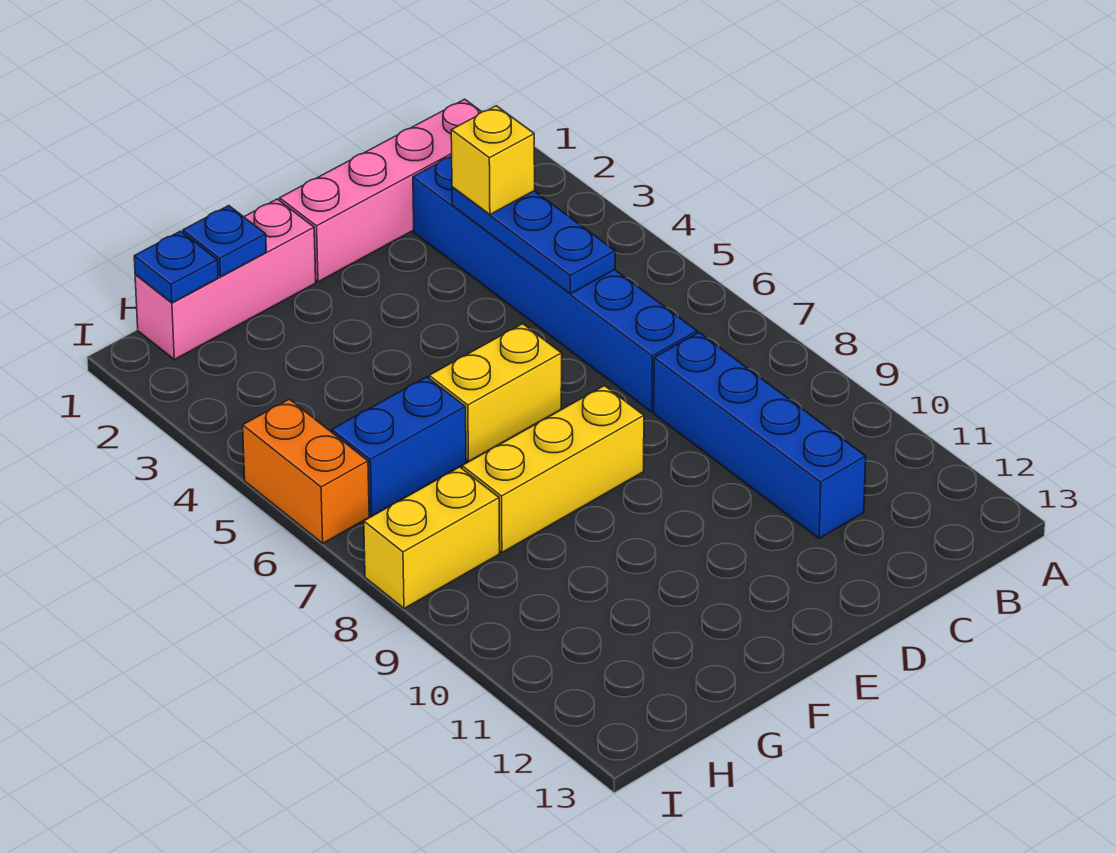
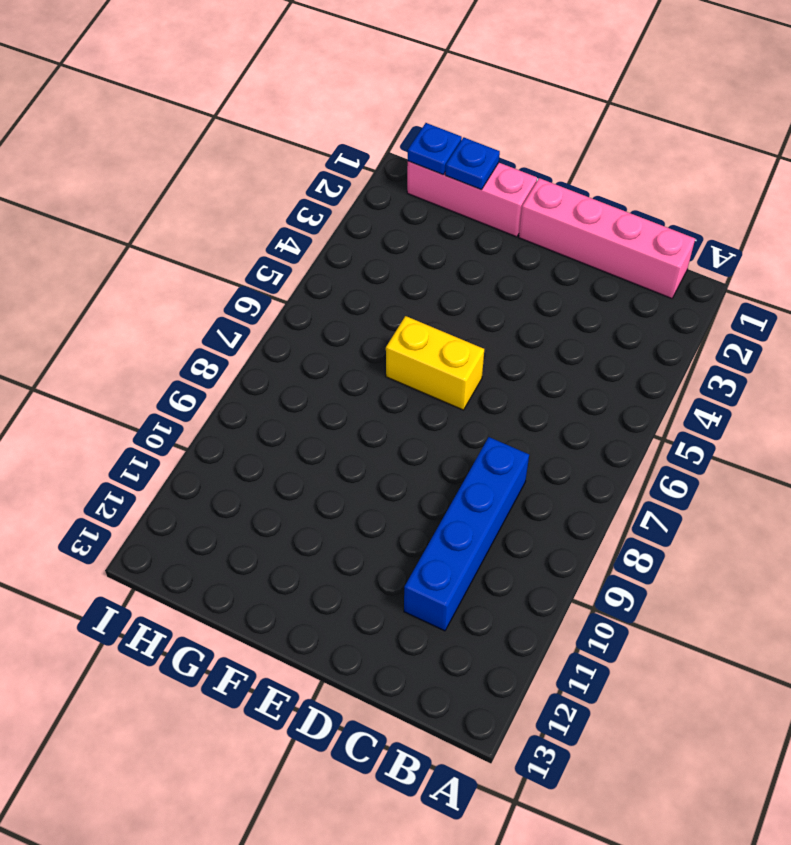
none -> blue brick C2:C7 level 1
none -> yellow brick E8:G8 level 1
none -> blue brick G6:H6 level 1

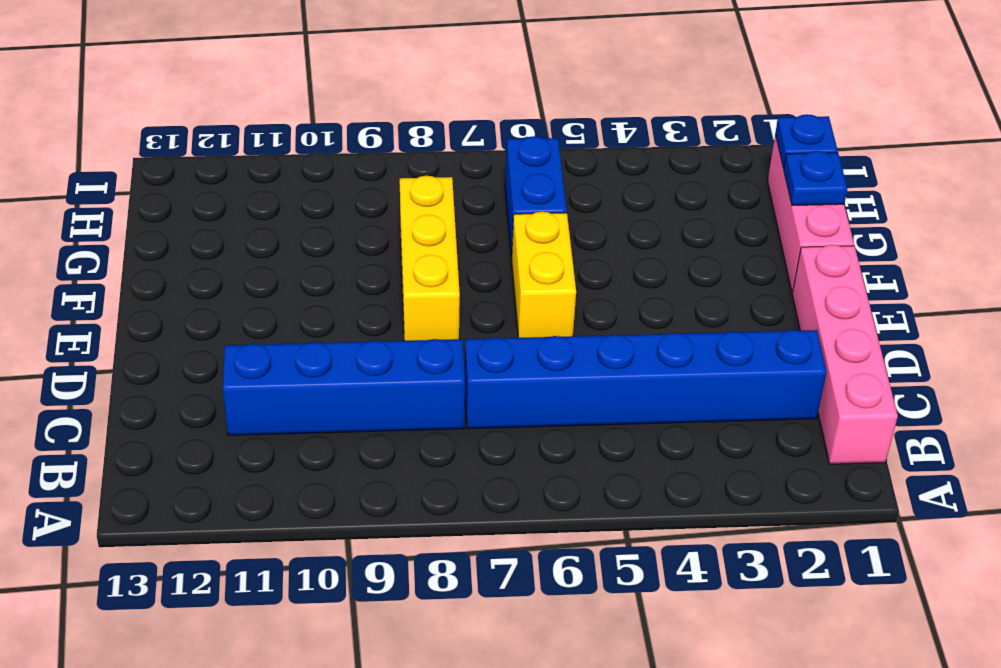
none -> yellow brick H8:I8 level 1
none -> orange brick I5:I6 level 1
none -> blue plate C3:C5 level 2

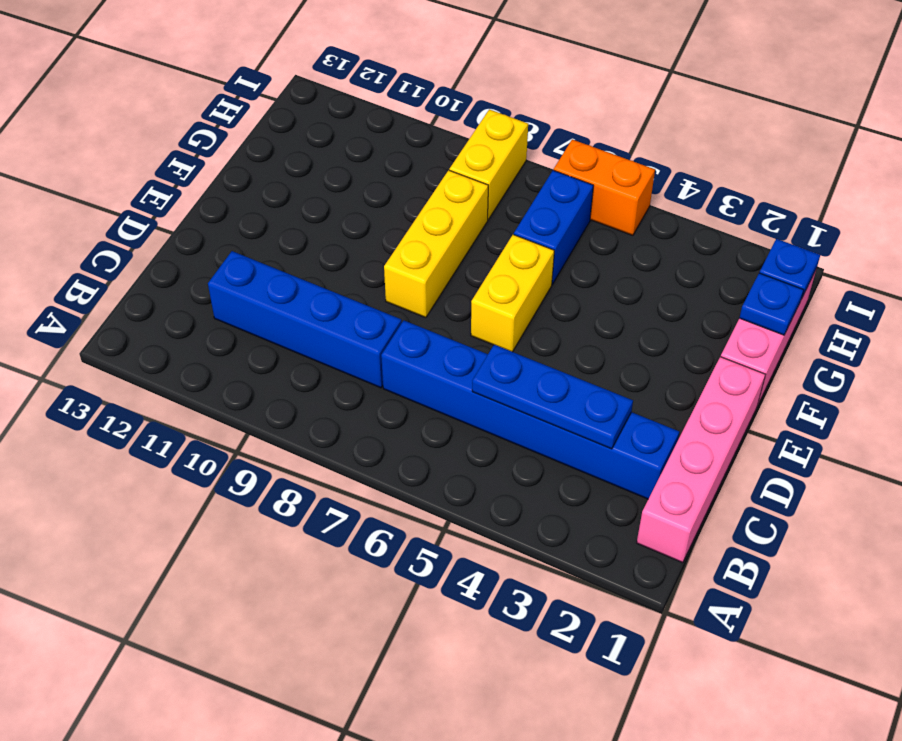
none -> yellow brick C3 level 3

